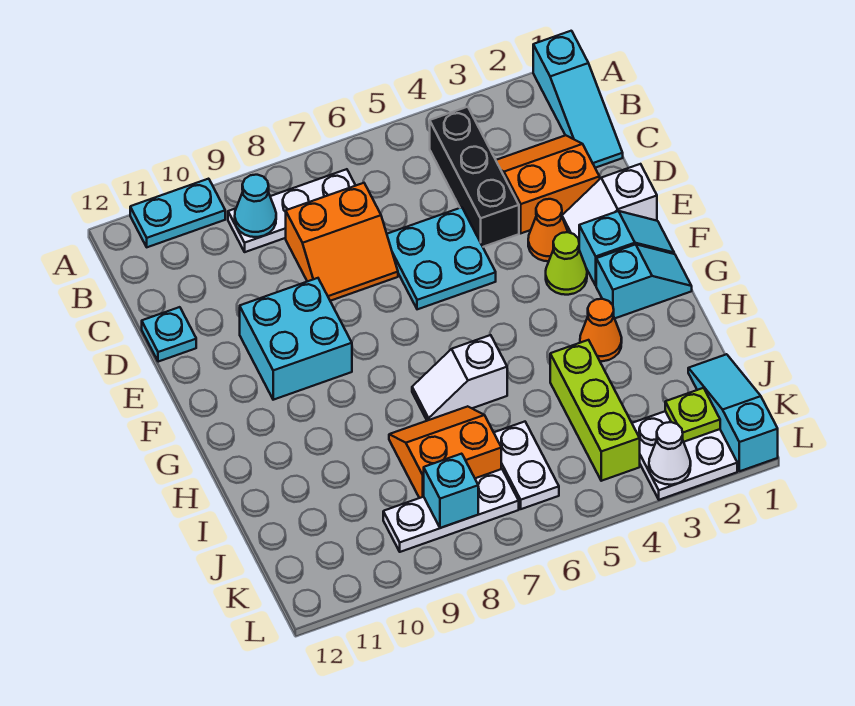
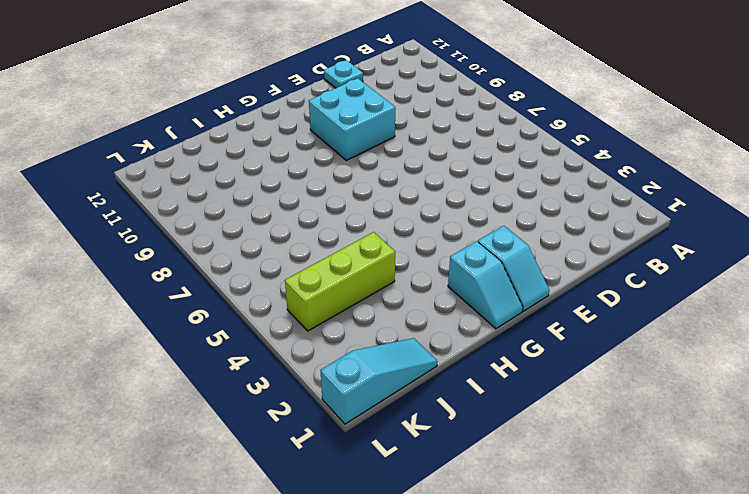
none -> cyan slope A1:C1 level 1 top A
none -> cyan plate A10:A11 level 1
none -> black brick B4:D4 level 1

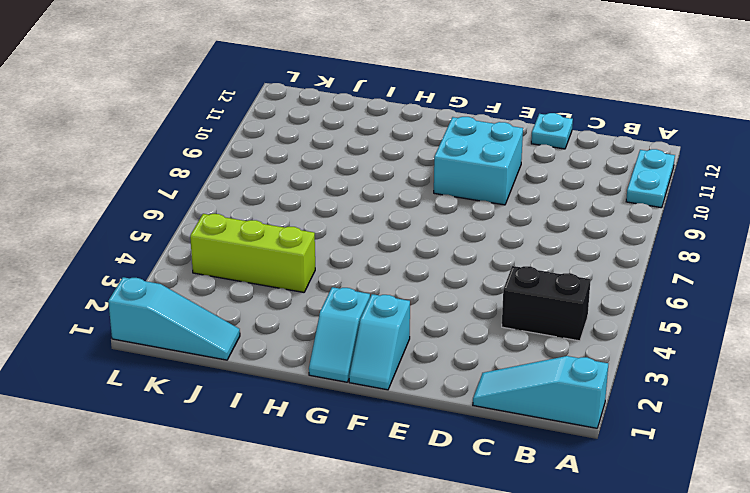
black brick B4:C4 level 1 -> black brick B4:D4 level 1
none -> white plate B7:B9 level 1
none -> orange slope C2:D3 level 1 top D
none -> orange slope C7:D8 level 1 top C

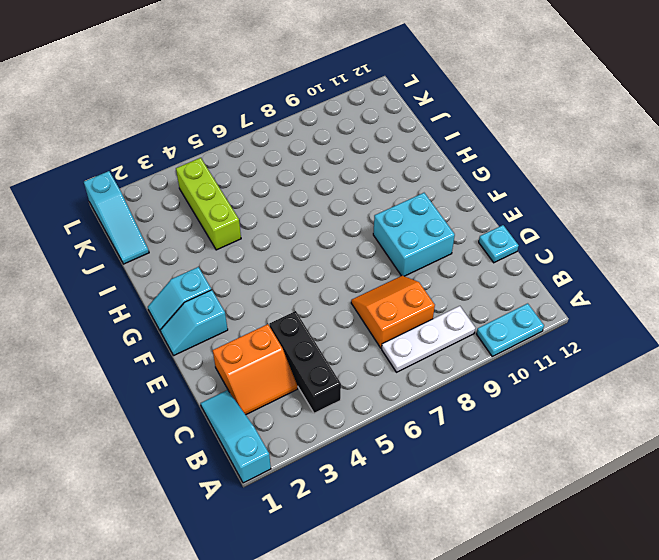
none -> cyan plate D5:E6 level 1
none -> white slope E1:E2 level 1 top 1
none -> orange cone E3 level 1

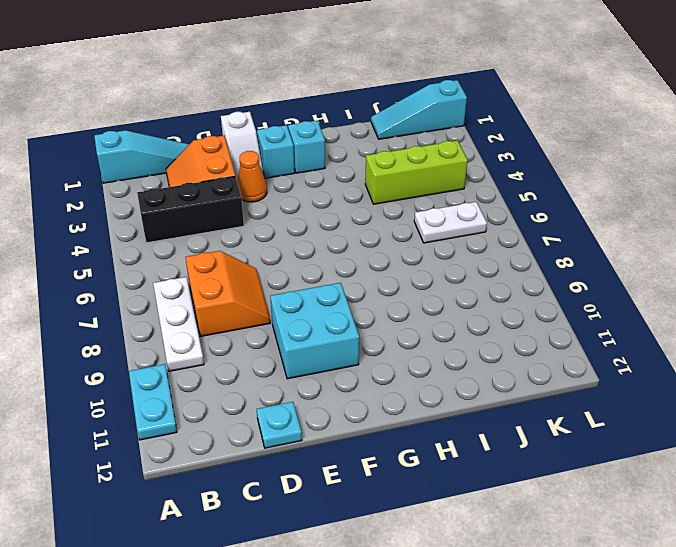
none -> cyan plate D5:E6 level 1
none -> lime cone F3 level 1
none -> orange cone H3 level 1

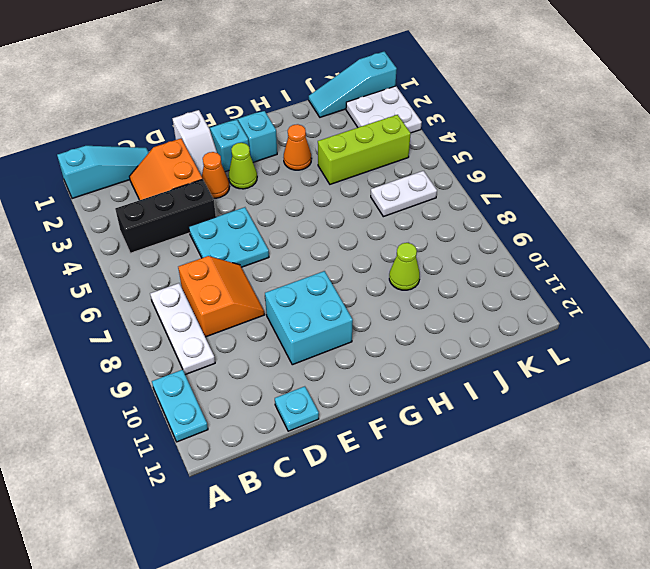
lime cone I9 level 1 -> none
none -> white slope H6:H7 level 1 top 6
none -> orange slope I7:J8 level 1 top J
none -> white plate K7:K9 level 1

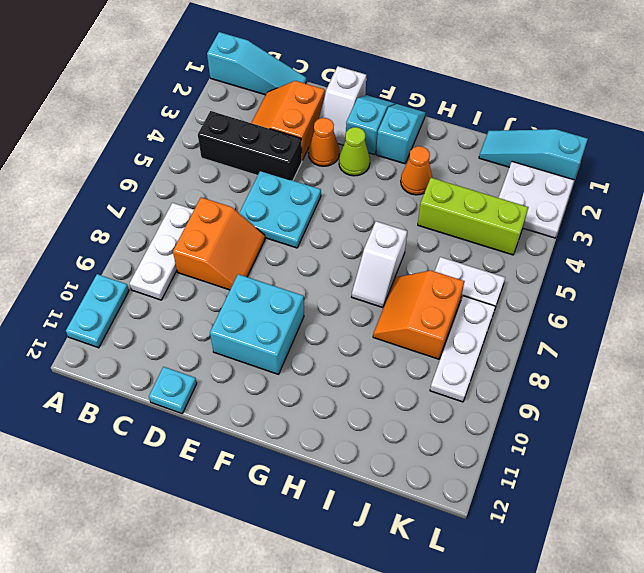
none -> cyan cone B9 level 2
none -> lime plate K2 level 2
none -> cyan brick K8 level 2

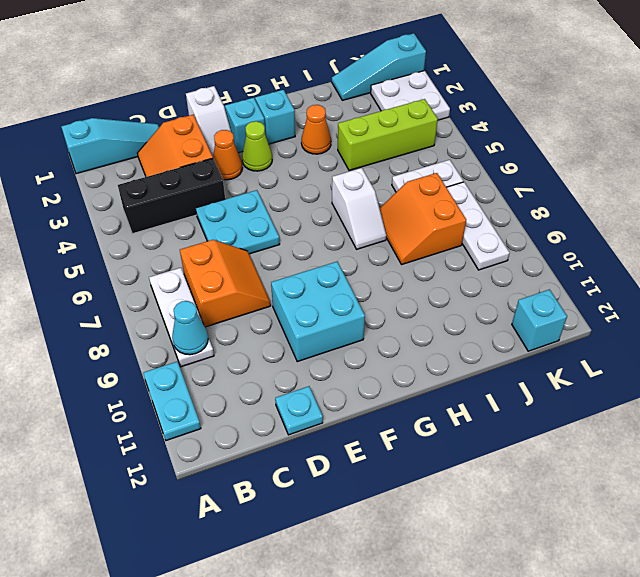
cyan brick K12 level 1 -> cyan brick K8 level 2
none -> lime plate K2 level 2
none -> white cone L3 level 2

